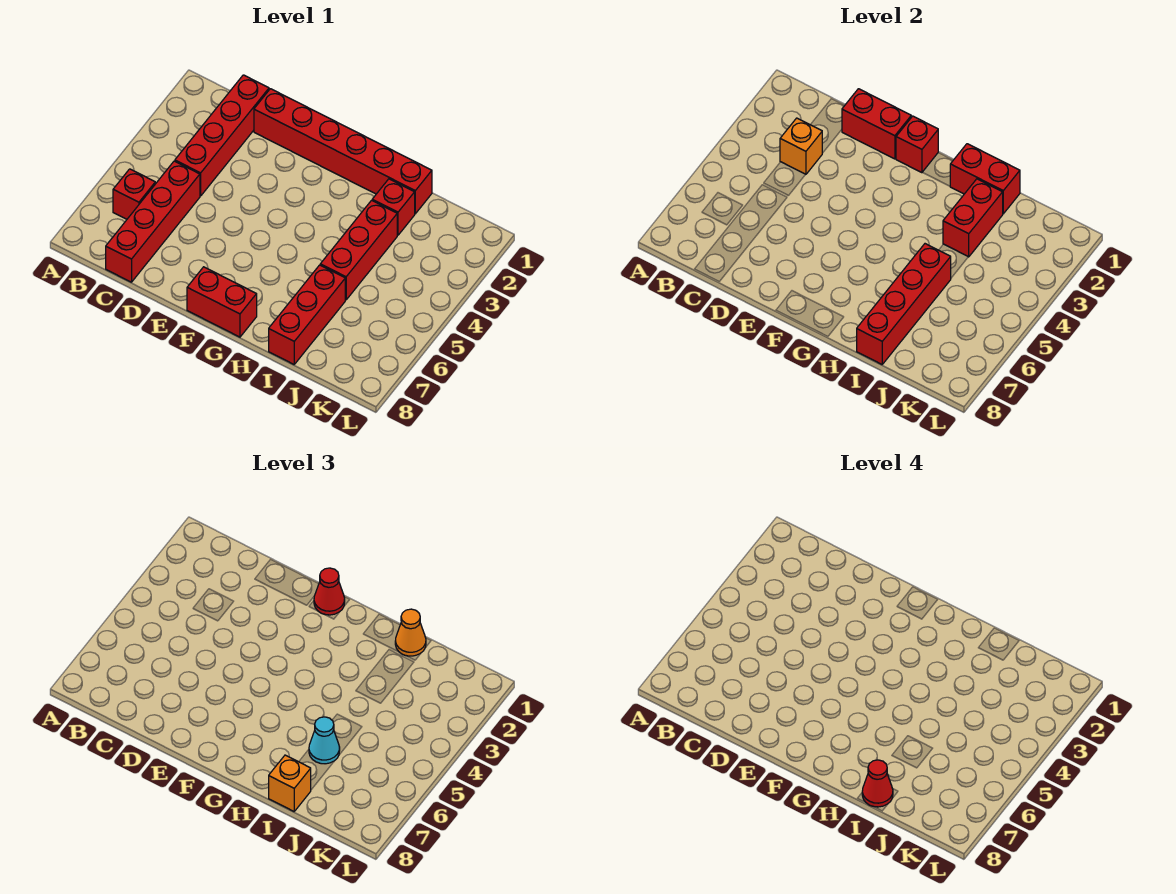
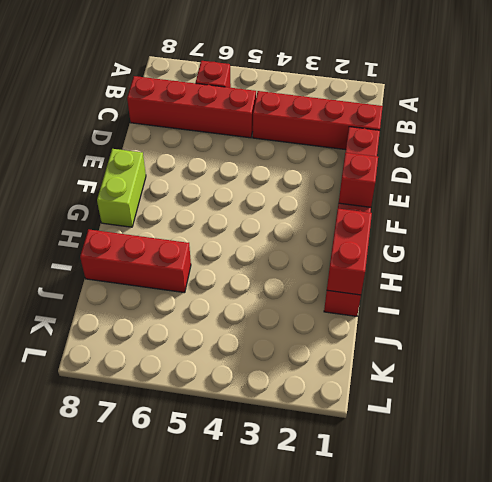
lime brick F8:G8 level 1 -> red brick F8:G8 level 1
none -> red brick I2 level 1
none -> red brick I3:I5 level 1
none -> orange brick C3 level 2

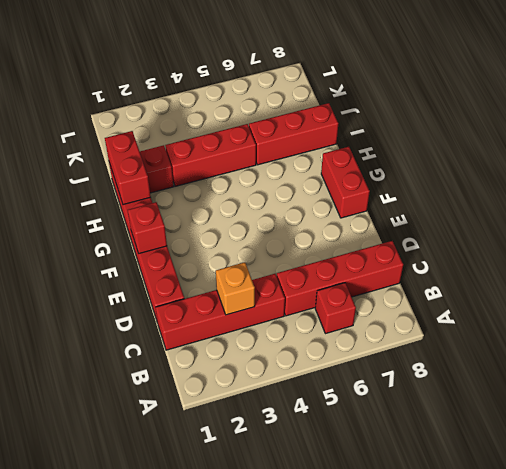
none -> red brick D1:E1 level 2
none -> red brick I2:I3 level 2
none -> red brick I5:I8 level 2

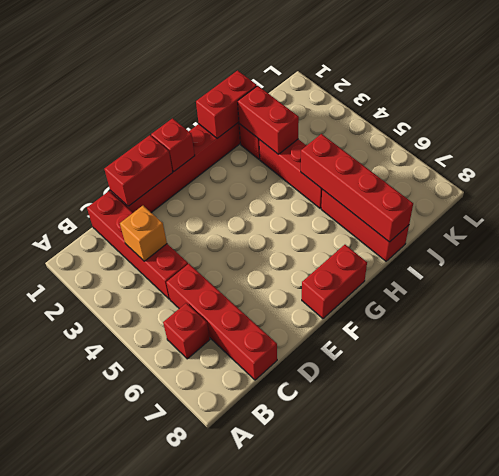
none -> red cone F1 level 3
none -> orange cone I1 level 3
none -> cyan cone I6 level 3

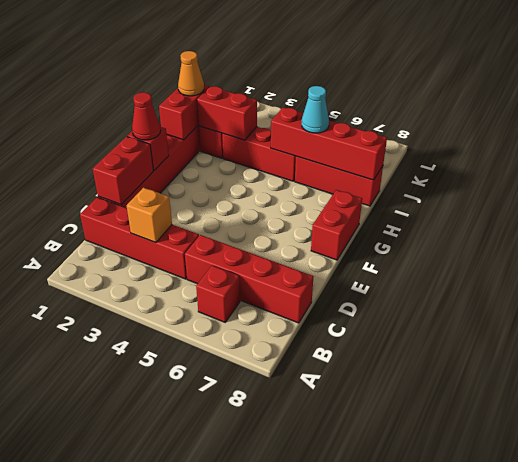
none -> orange brick I8 level 3
none -> red cone I8 level 4

